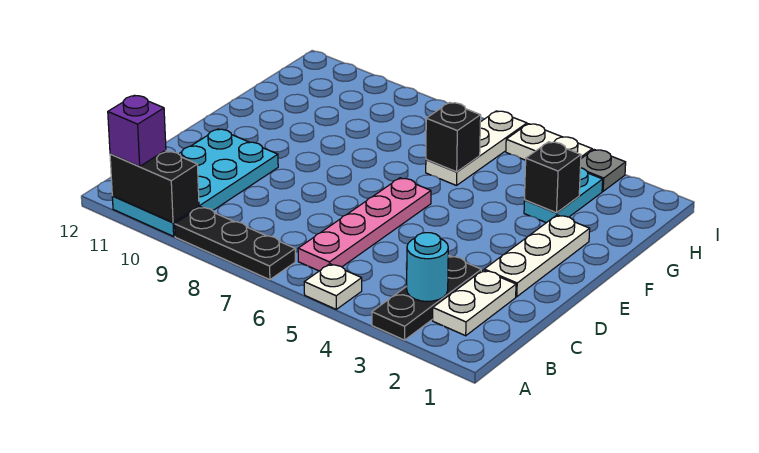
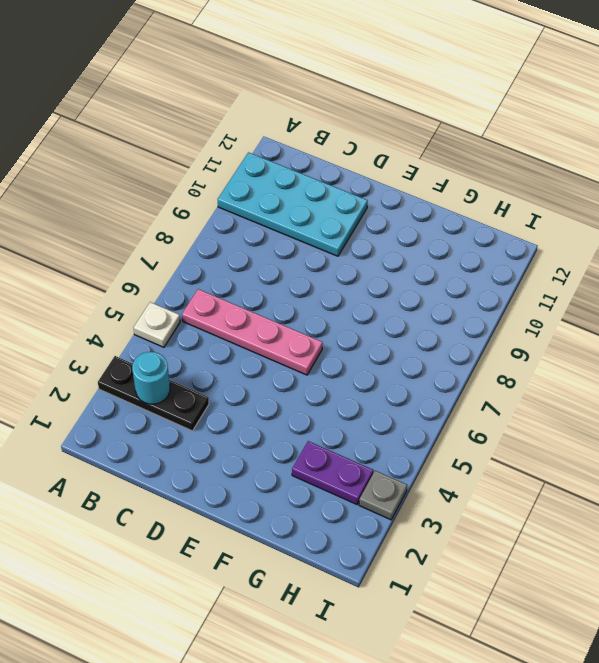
purple plate G3:H3 level 1 -> cyan plate G3:H3 level 1
none -> black plate A7:A9 level 1
none -> white plate B2:C2 level 1
none -> white plate D2:F2 level 1

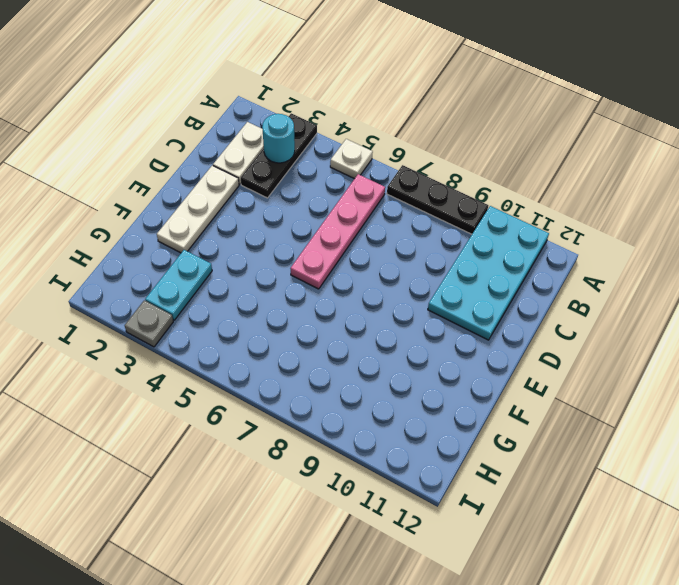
none -> white plate G6:I6 level 1
none -> white plate I4:I5 level 1
none -> black brick A10:A11 level 2

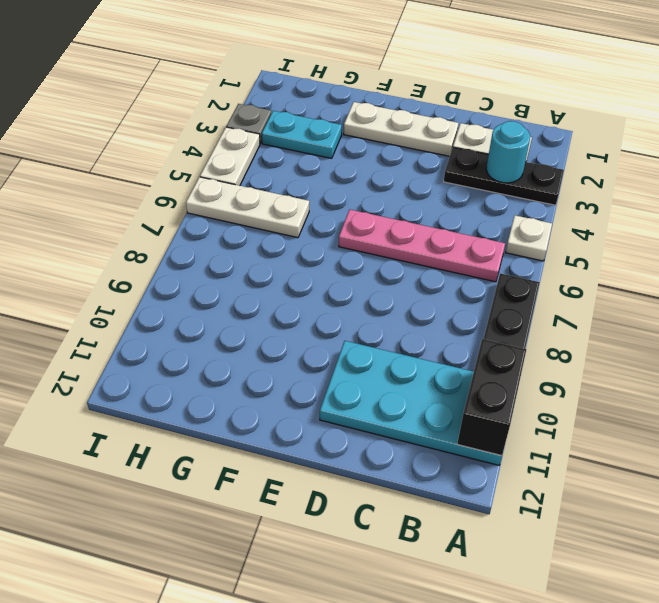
none -> black brick G3 level 2
none -> black brick G6 level 2
none -> purple brick A11 level 3

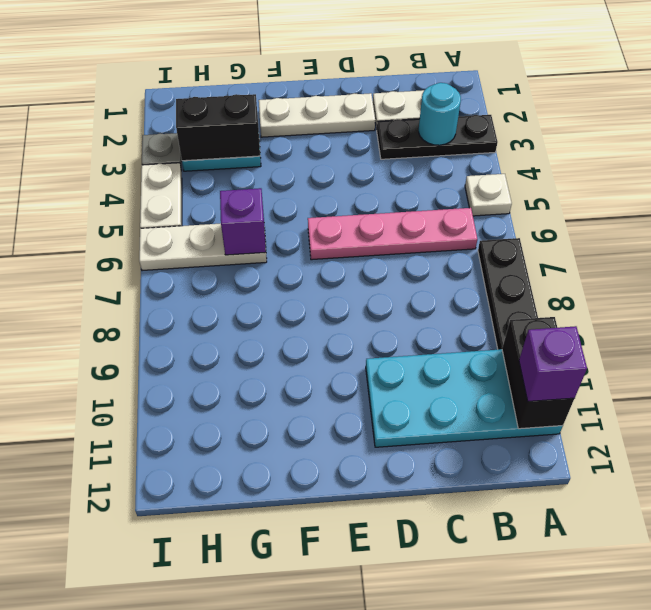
black brick G3:H3 level 2 -> black brick G3 level 2
purple brick G6 level 2 -> black brick G6 level 2

